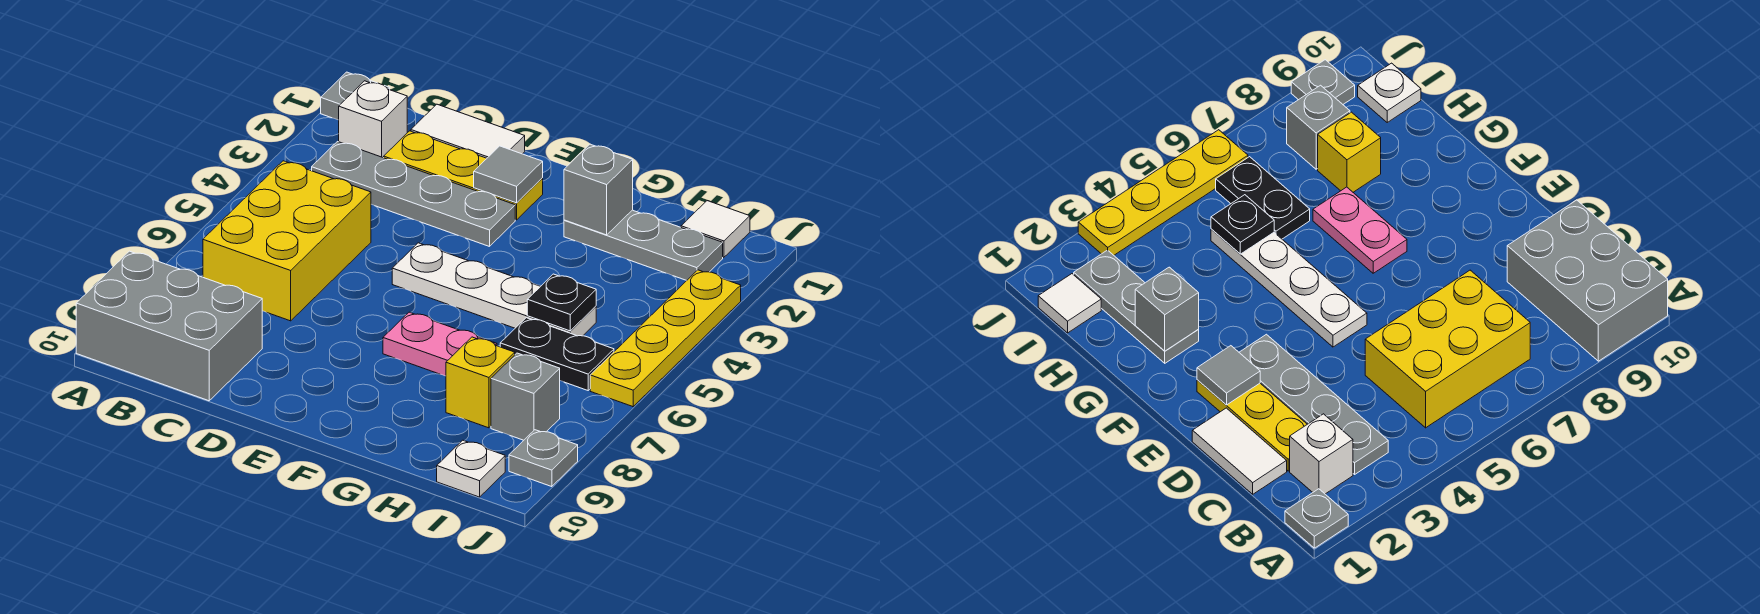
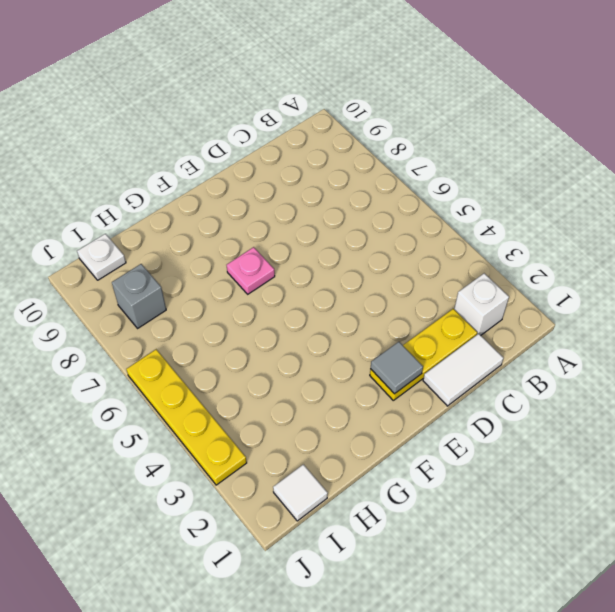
pink plate F7 level 1 -> pink plate F7:G7 level 1
none -> grey plate A1 level 1
none -> grey brick A9:C10 level 1
none -> grey plate B3:E3 level 1

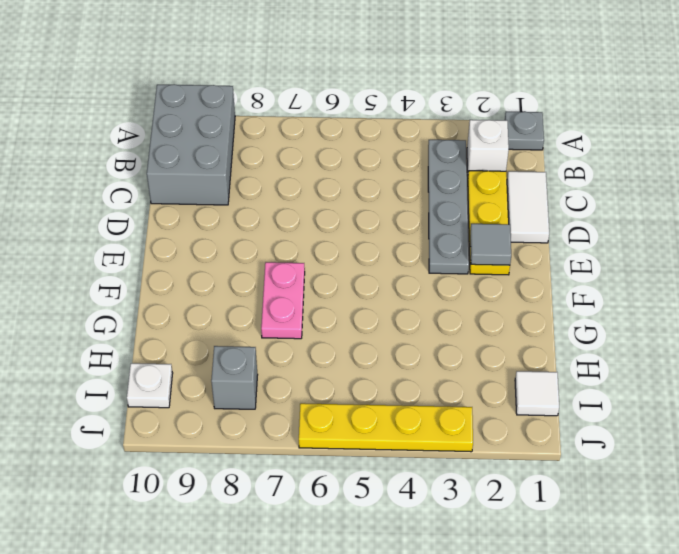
none -> yellow brick B5:C7 level 1
none -> white plate E5:H5 level 1
none -> grey plate G2:I2 level 1

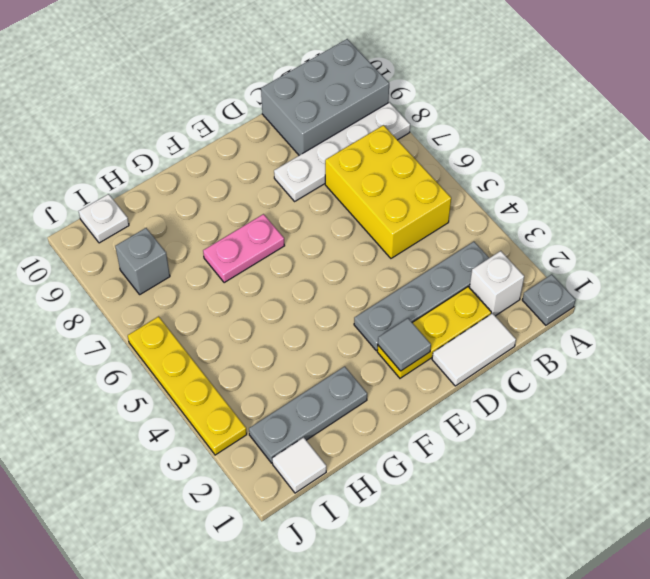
white plate A8:D8 level 1 -> white plate E5:H5 level 1
none -> black plate H6:I6 level 1
none -> yellow brick H8 level 1
none -> grey plate J9 level 1

